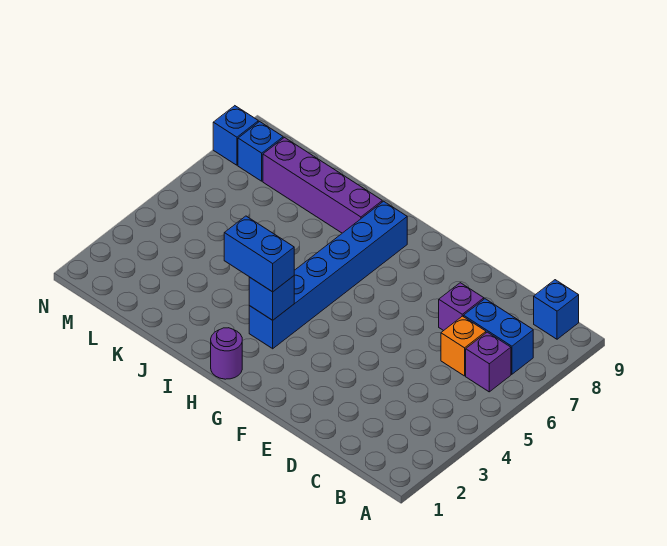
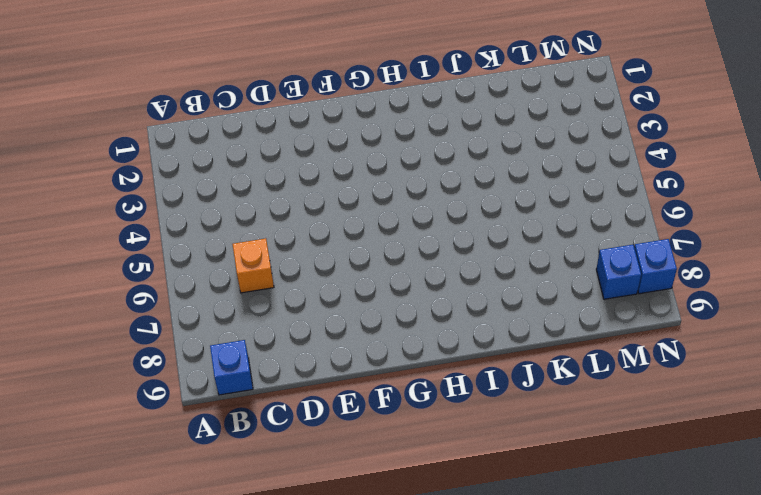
none -> purple brick B6 level 1
none -> blue brick B7:C7 level 1
none -> purple brick D7 level 1

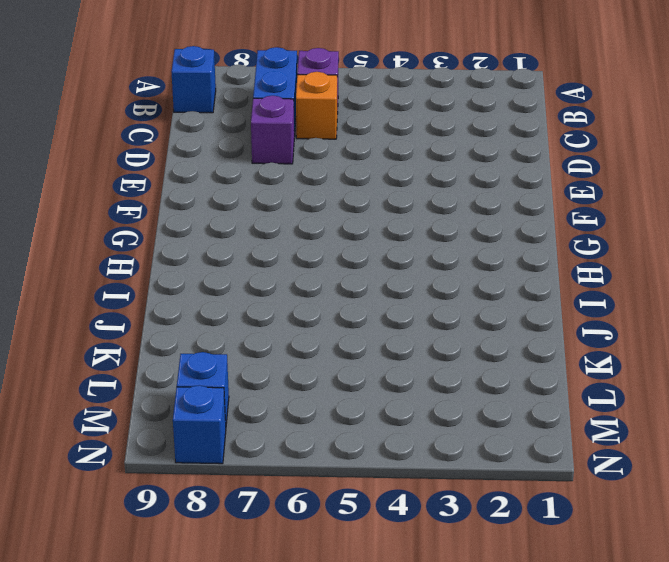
none -> purple round brick H1 level 1
none -> blue brick H3:H8 level 1
none -> purple brick I8:L8 level 1

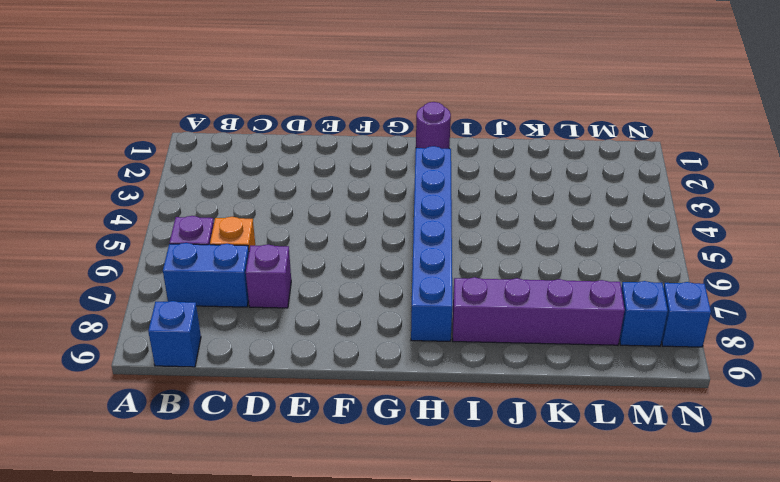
none -> blue brick H3 level 2
none -> blue brick H3:I3 level 3

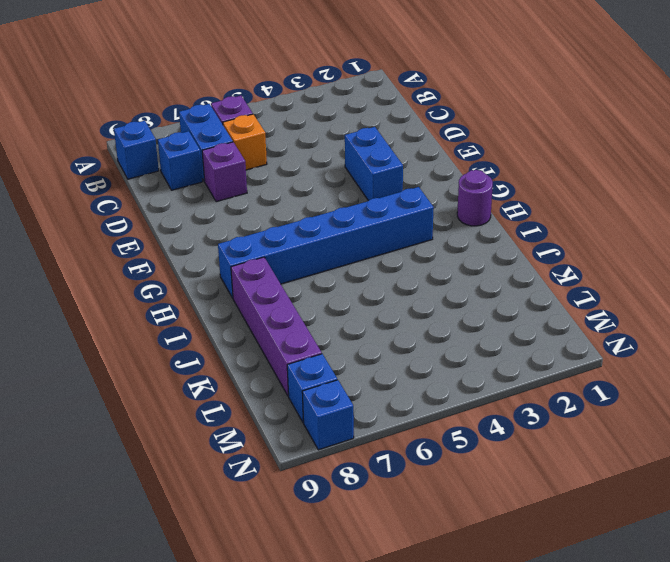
blue brick C8 level 1 -> blue brick H3 level 2
blue brick E3:F3 level 1 -> blue brick H3:I3 level 3

